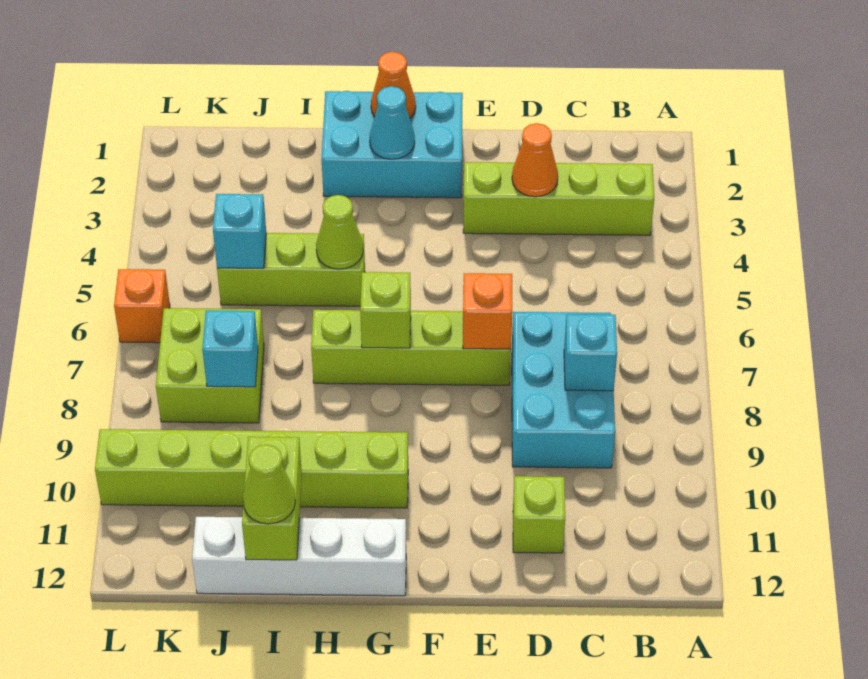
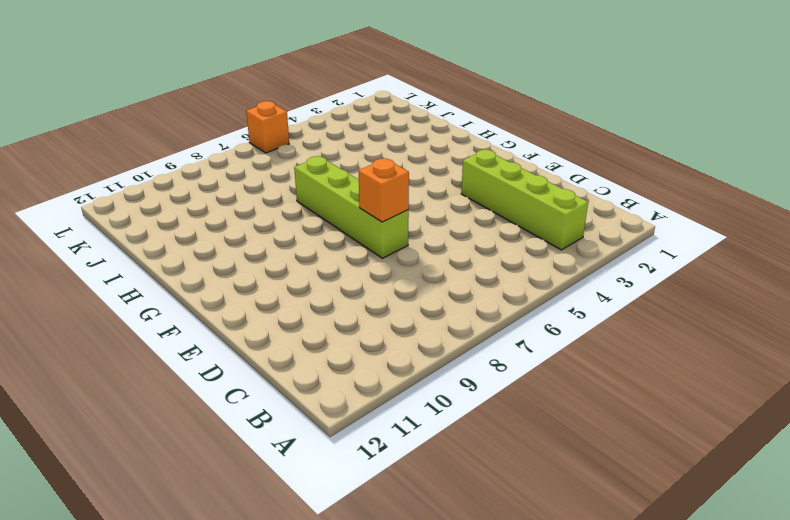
none -> cyan brick C7:D9 level 1
none -> lime brick D11 level 1
none -> cyan brick F1:H2 level 1

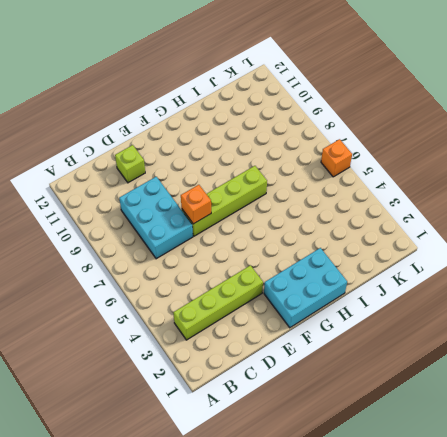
none -> lime brick G10:L10 level 1
none -> white brick G12:J12 level 1
none -> lime brick H5:J5 level 1

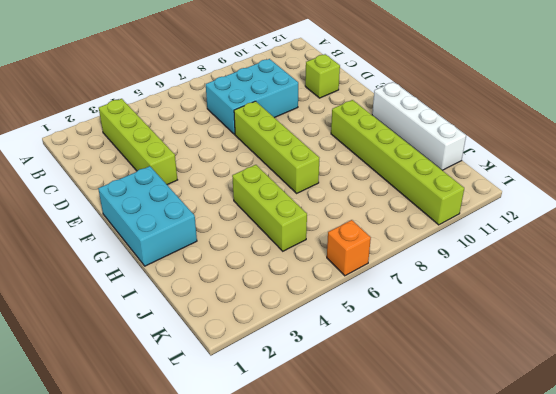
none -> lime brick J7:K8 level 1
none -> cyan brick C8 level 2
none -> orange cone D3 level 2

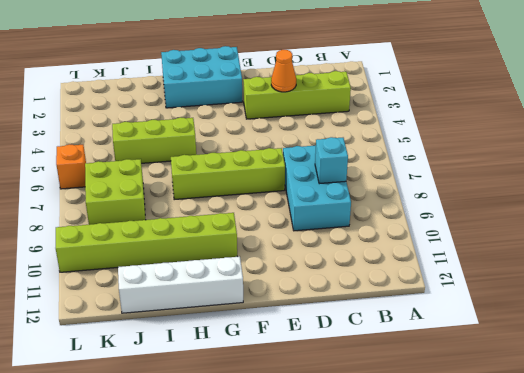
none -> lime brick D11 level 1
none -> orange brick E7 level 2
none -> orange cone G1 level 2

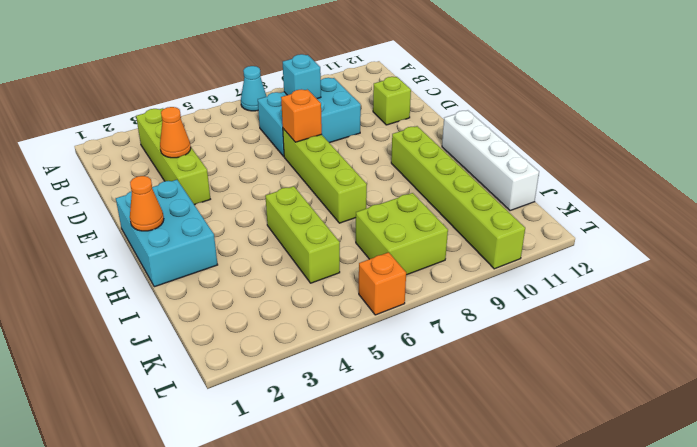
cyan cone A7 level 1 -> cyan cone G2 level 2
none -> lime brick G7 level 2
none -> lime cone H5 level 2
none -> lime brick I11:I12 level 2

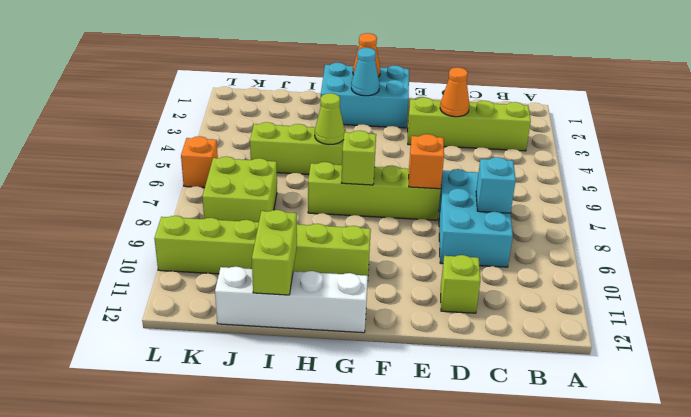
none -> cyan brick J5 level 2
none -> cyan brick J8 level 2
none -> lime cone I12 level 3

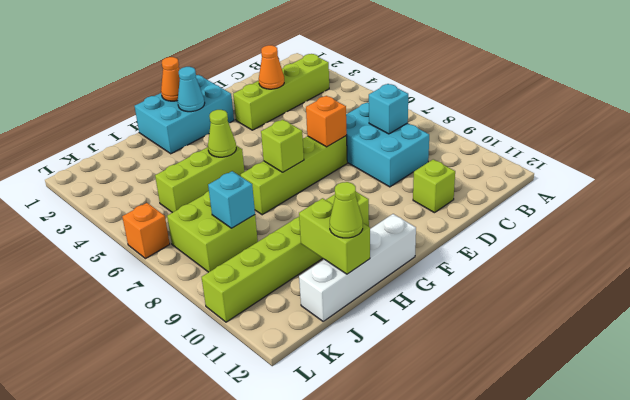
none -> cyan brick J5 level 2

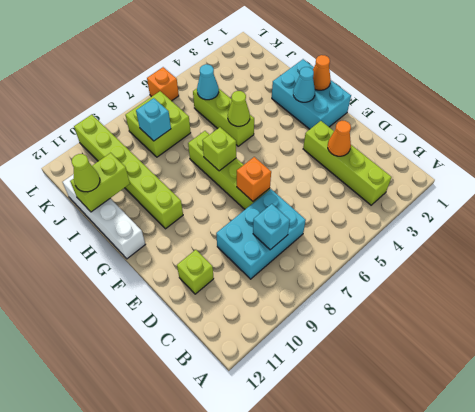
cyan cone J5 level 2 -> cyan brick J5 level 2

